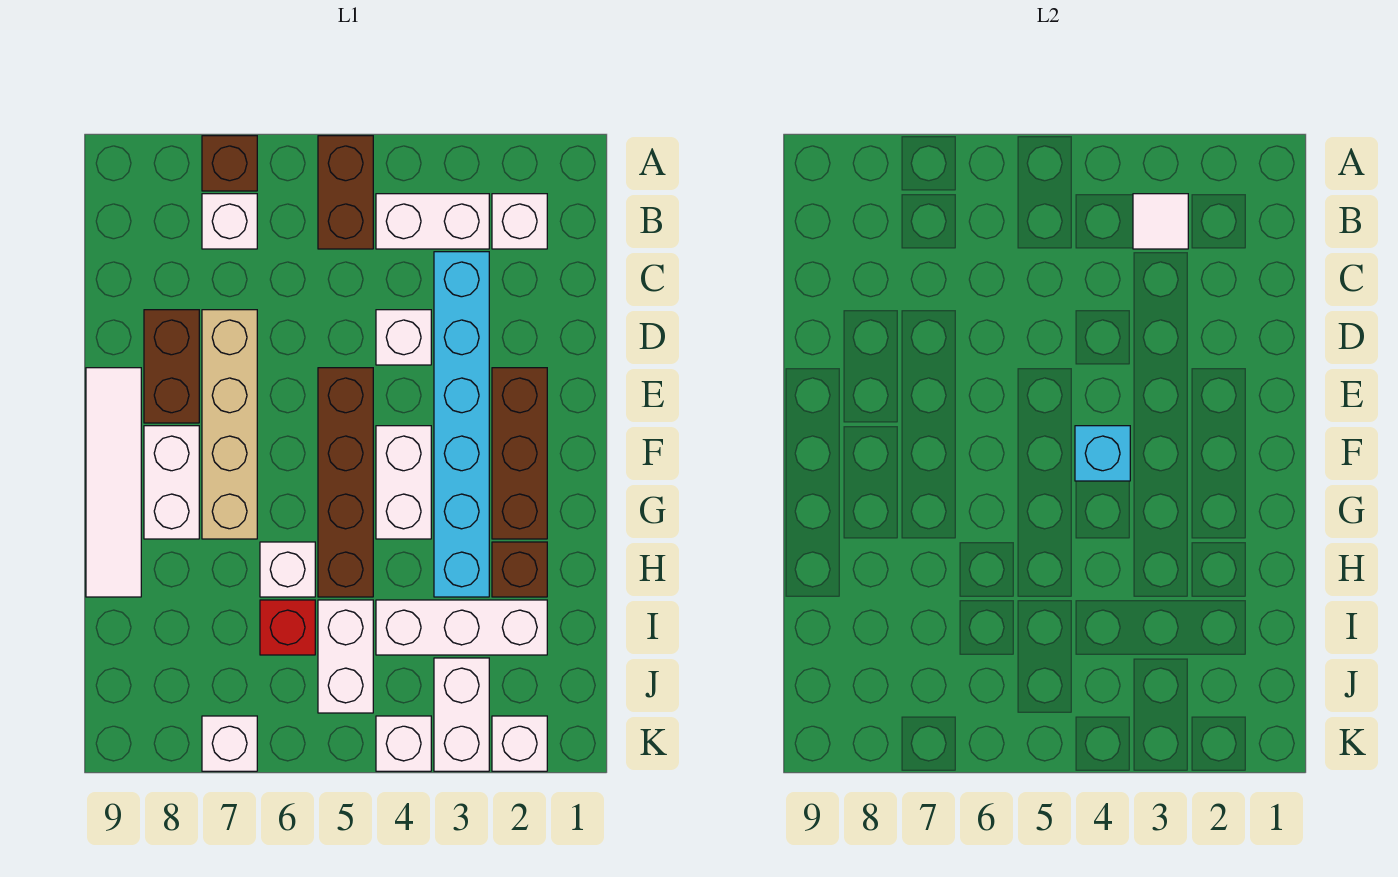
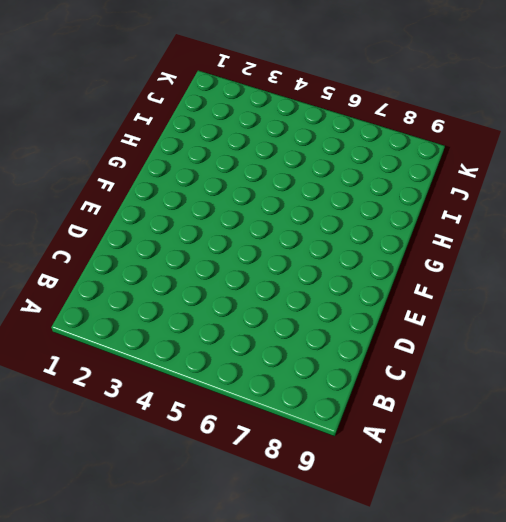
none -> brown brick A5:B5 level 1
none -> brown brick A7 level 1
none -> white brick B2 level 1

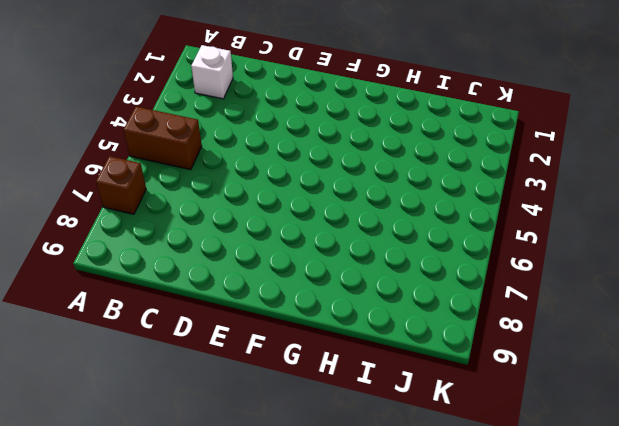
none -> white brick B3:B4 level 1
none -> white brick B7 level 1
none -> cyan brick C3:H3 level 1

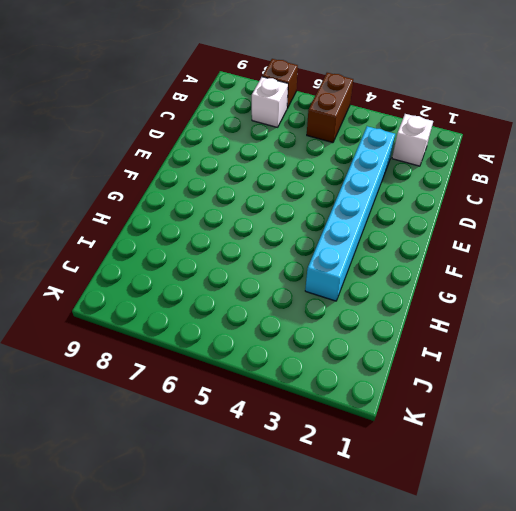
none -> white brick B3:B4 level 1
none -> white brick D4 level 1
none -> tan brick D7:G7 level 1

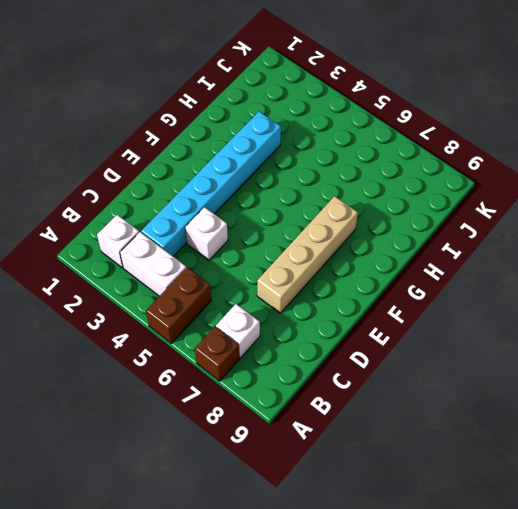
none -> brown brick D8:E8 level 1
none -> brown brick E2:G2 level 1
none -> brown brick E5:H5 level 1

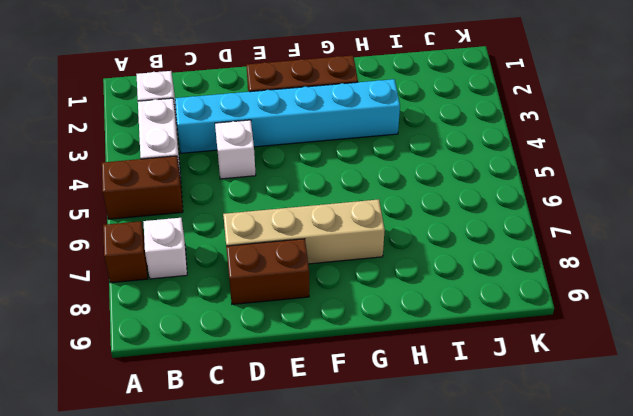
none -> brown brick E5:H5 level 1
none -> white tile E9:H9 level 1
none -> white brick F4:G4 level 1

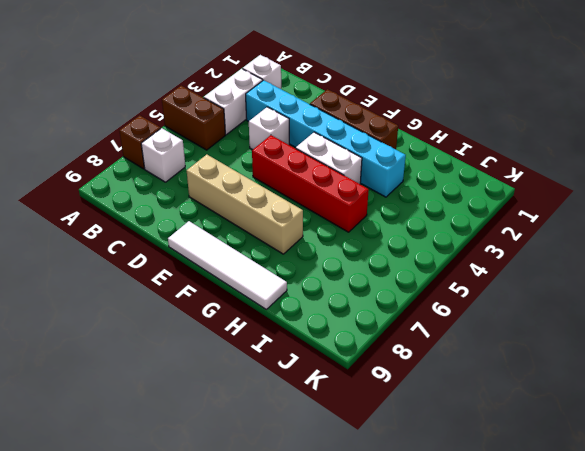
red brick E5:H5 level 1 -> brown brick E5:H5 level 1
none -> brown brick D8:E8 level 1
none -> white brick F8:G8 level 1
none -> brown brick H2 level 1

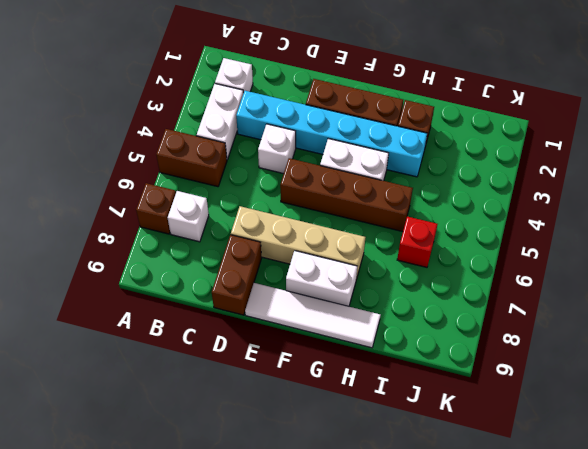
brown brick D8:D9 level 1 -> brown brick D8:E8 level 1
none -> white brick H6 level 1
none -> white brick I2:I4 level 1
none -> white brick I5:J5 level 1

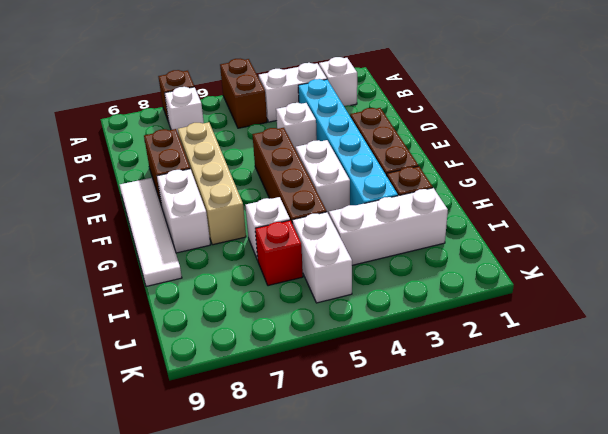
none -> white brick J3:K3 level 1
none -> white brick K2 level 1
none -> white brick K4 level 1

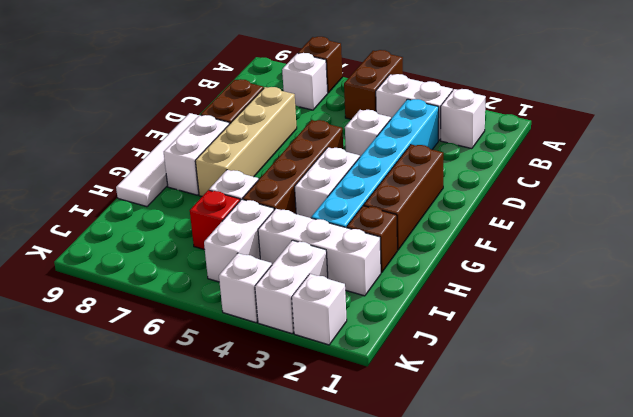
none -> white brick K7 level 1
none -> white tile B3 level 2
none -> cyan brick F4 level 2

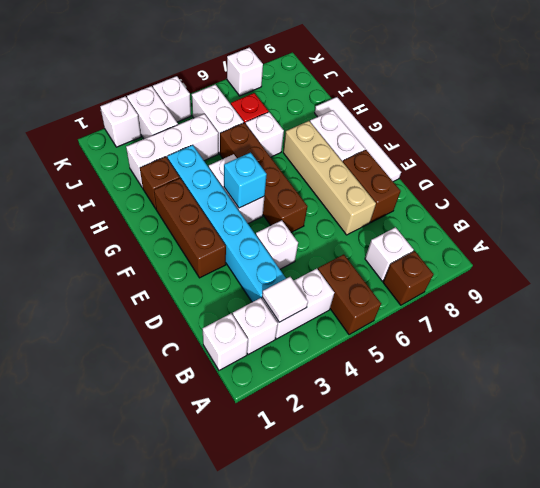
white brick B1 level 1 -> none

